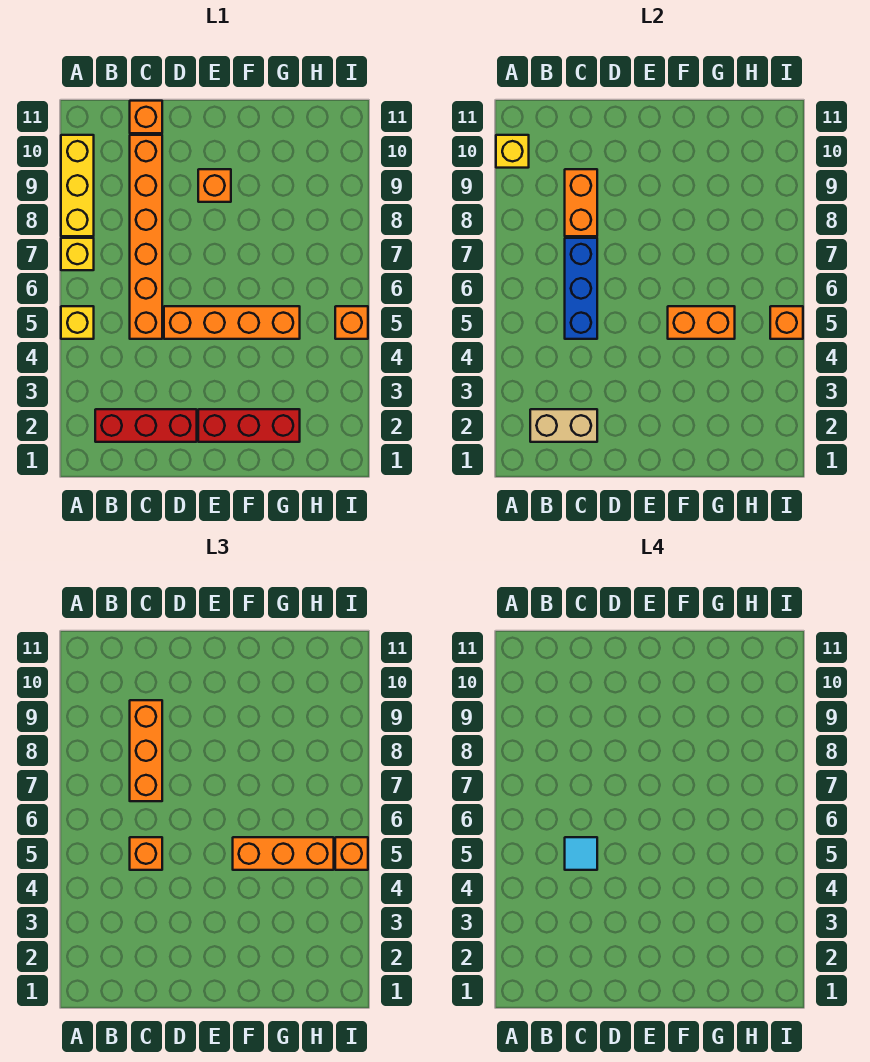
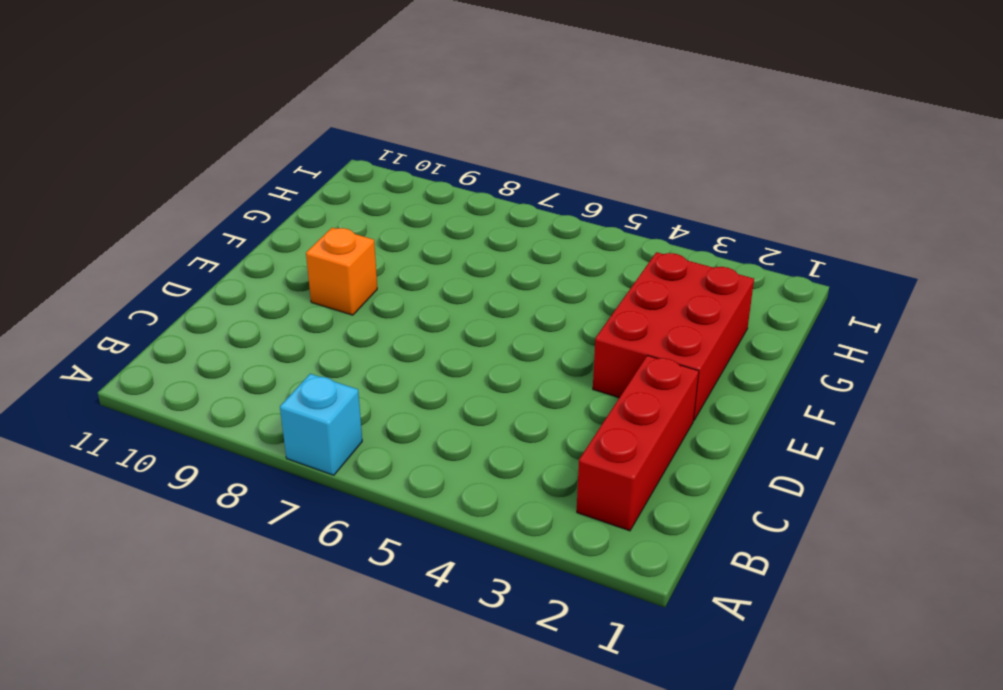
cyan brick A7 level 1 -> yellow brick A7 level 1
red brick E2:G3 level 1 -> red brick E2:G2 level 1
none -> yellow brick A5 level 1
none -> yellow brick A8:A10 level 1
none -> orange brick C5:C10 level 1

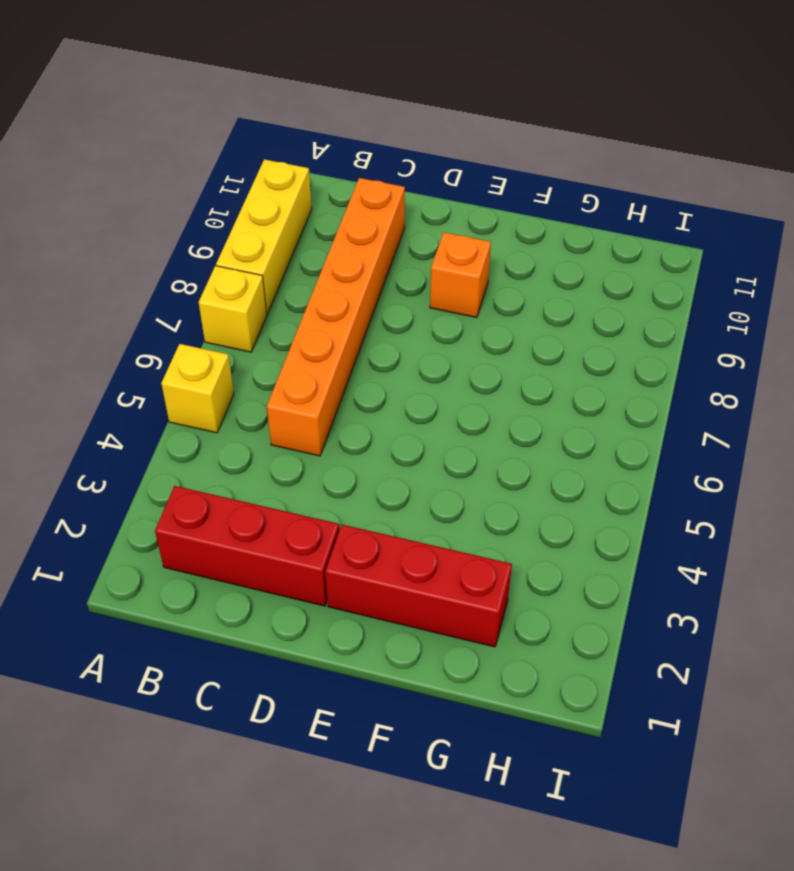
none -> orange brick C11 level 1
none -> orange brick D5:G5 level 1
none -> orange brick I5 level 1

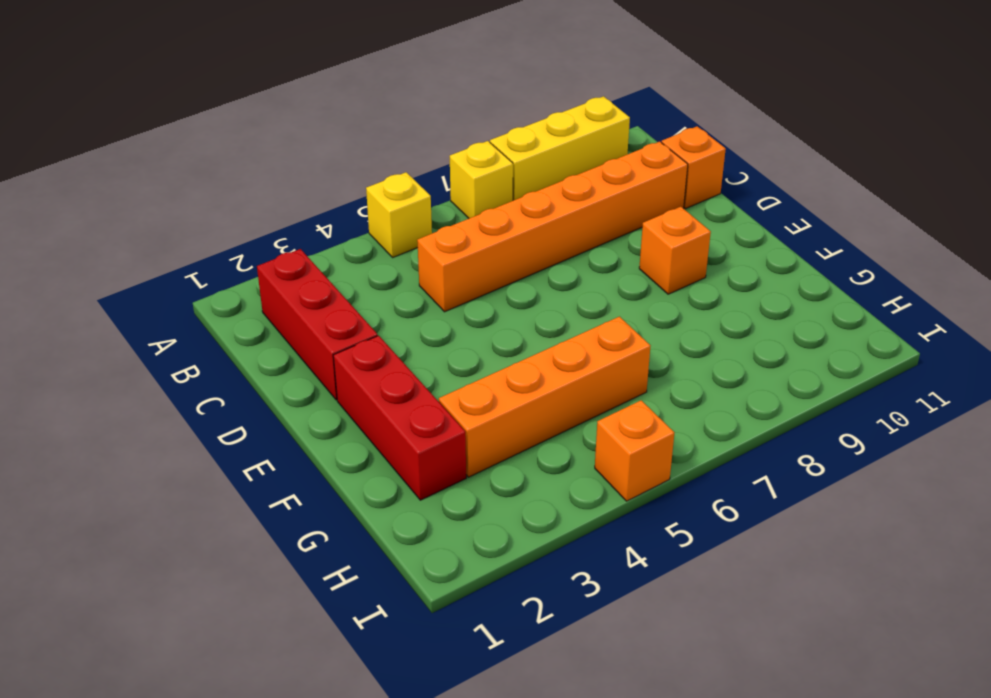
orange brick G3:G6 level 1 -> orange brick D5:G5 level 1
none -> yellow brick A10 level 2
none -> tan brick B2:C2 level 2
none -> blue brick C5:C7 level 2

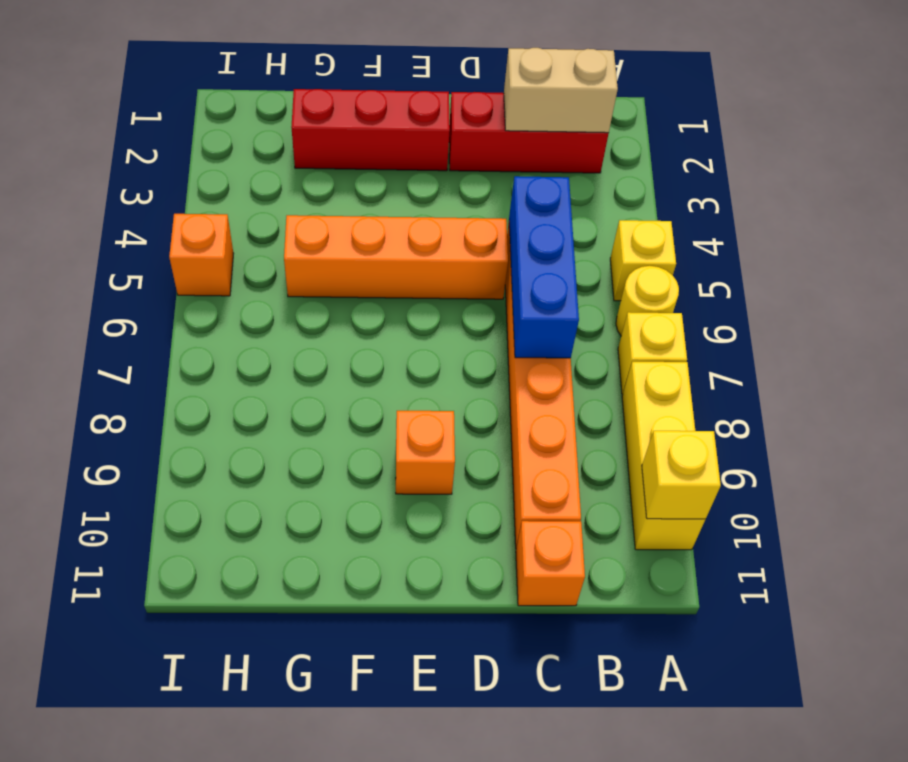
yellow round brick A6 level 1 -> none
none -> orange brick C8:C9 level 2
none -> orange brick F5:G5 level 2
none -> orange brick I5 level 2

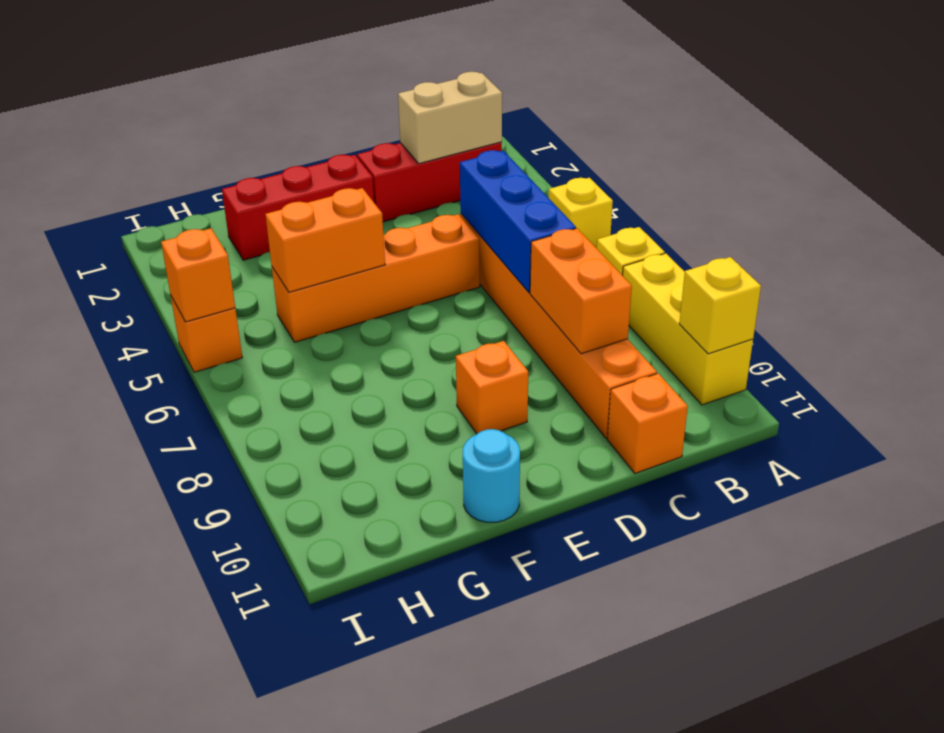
cyan round brick F11 level 1 -> none
none -> orange brick C5 level 3
none -> orange brick C7:C9 level 3
none -> orange brick F5:H5 level 3

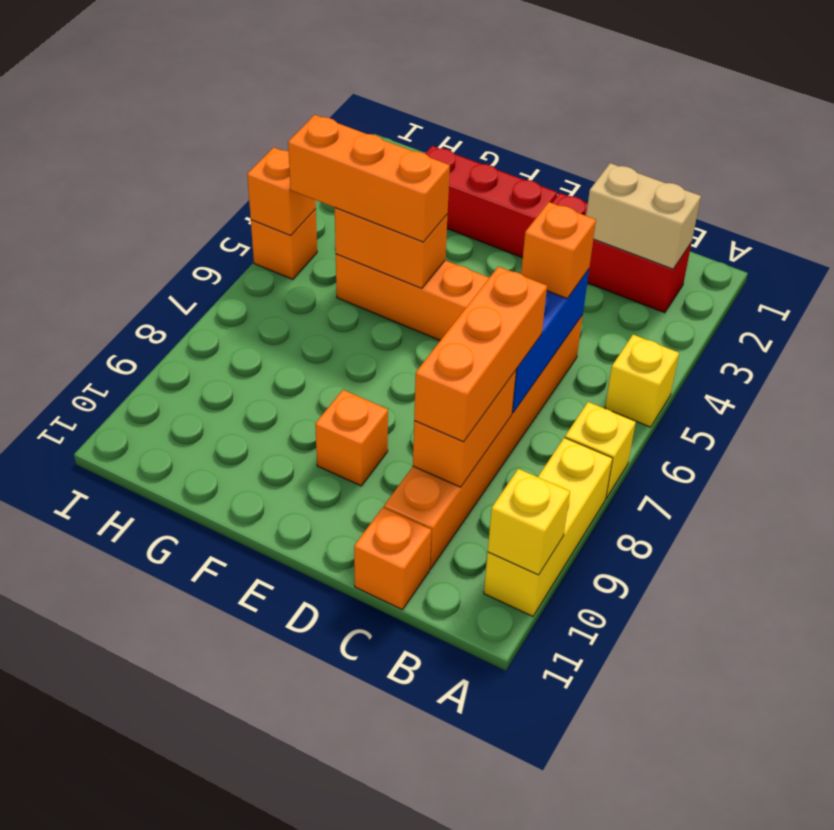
none -> orange brick I5 level 3
none -> cyan tile C5 level 4

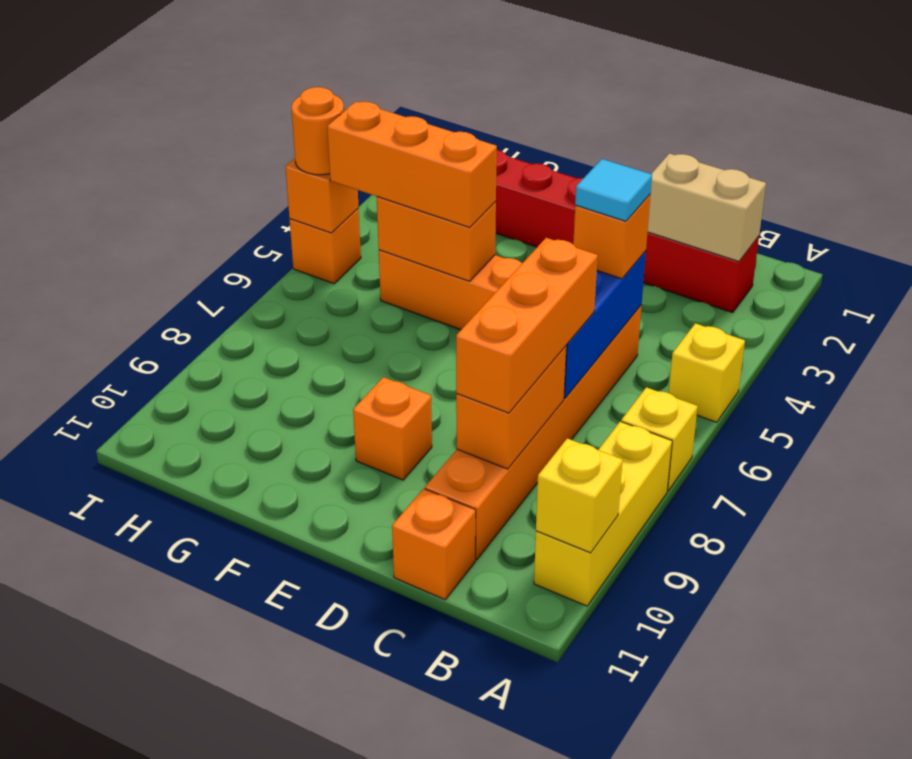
orange round brick I5 level 3 -> orange brick I5 level 3

